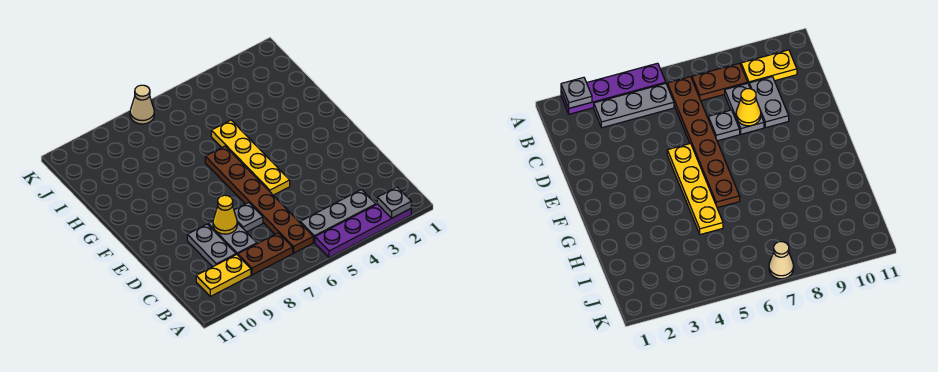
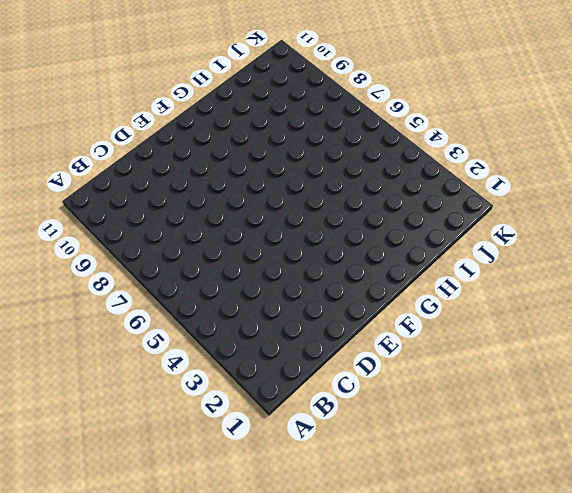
none -> purple plate A2:A5 level 1
none -> grey plate B3:B5 level 1
none -> brown plate B6:G6 level 1

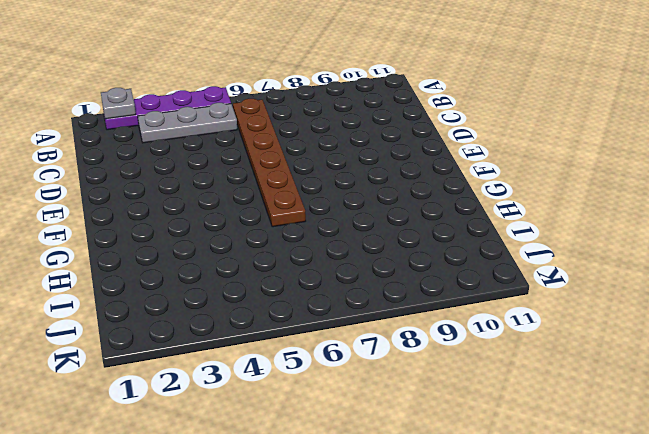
none -> brown plate B7:B8 level 1
none -> yellow plate B9:B10 level 1
none -> grey plate C8:D8 level 1

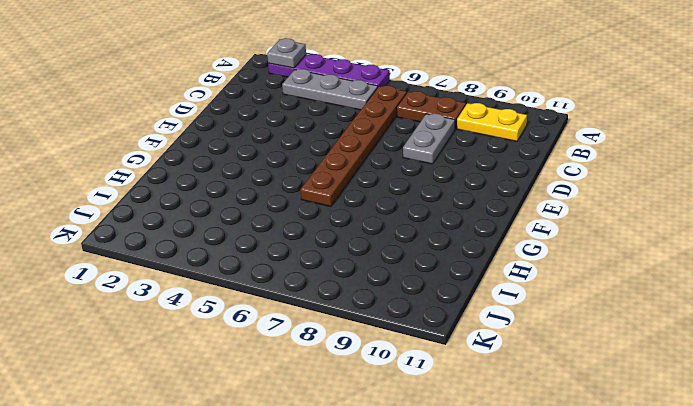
none -> grey plate C9:D9 level 1
none -> grey plate D7 level 1
none -> yellow plate E5:H5 level 1

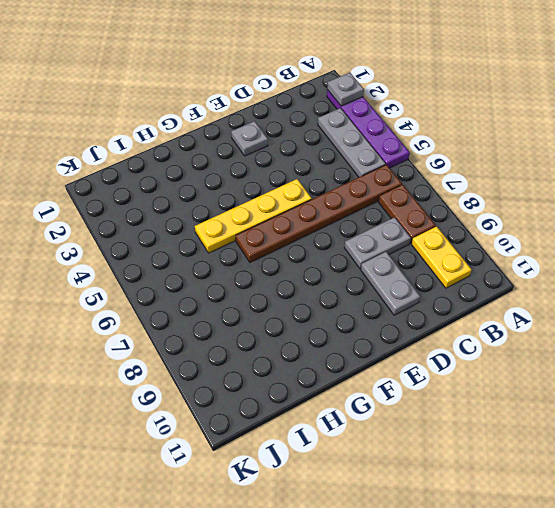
grey plate D9:D10 level 1 -> grey plate C9:D9 level 1
grey plate E2 level 1 -> grey plate D7 level 1
none -> tan cone K7 level 1
none -> yellow cone D8 level 2

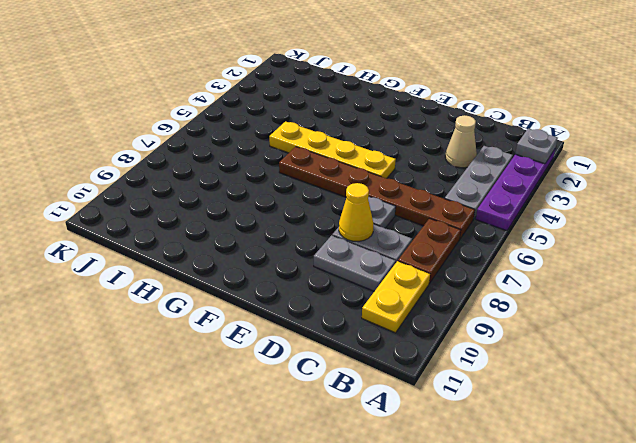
tan cone C3 level 1 -> tan cone K7 level 1

